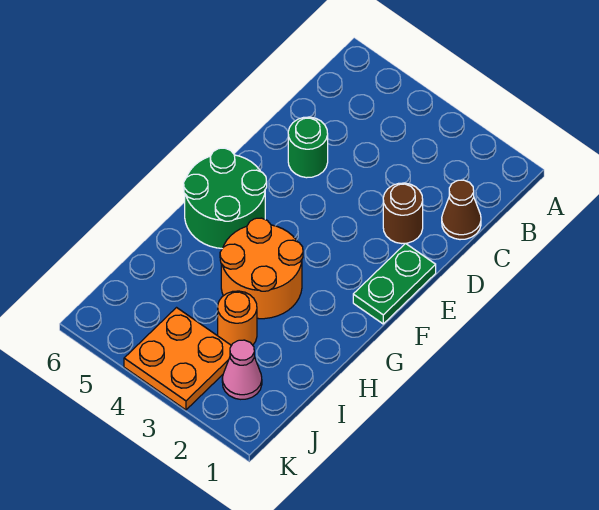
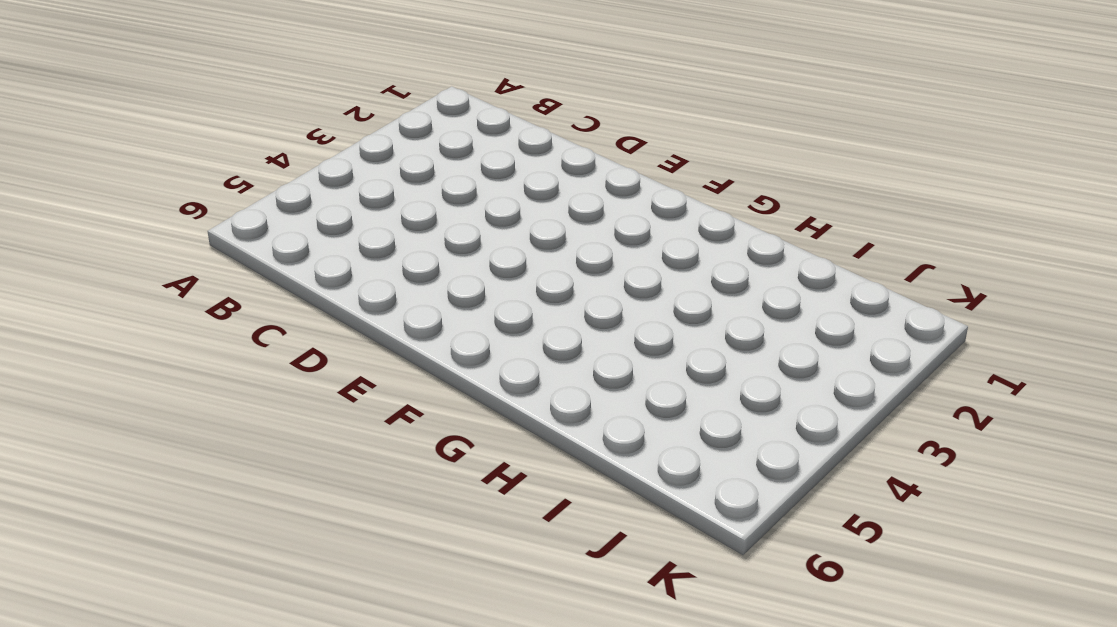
none -> brown cone C1 level 1
none -> brown round brick D2 level 1

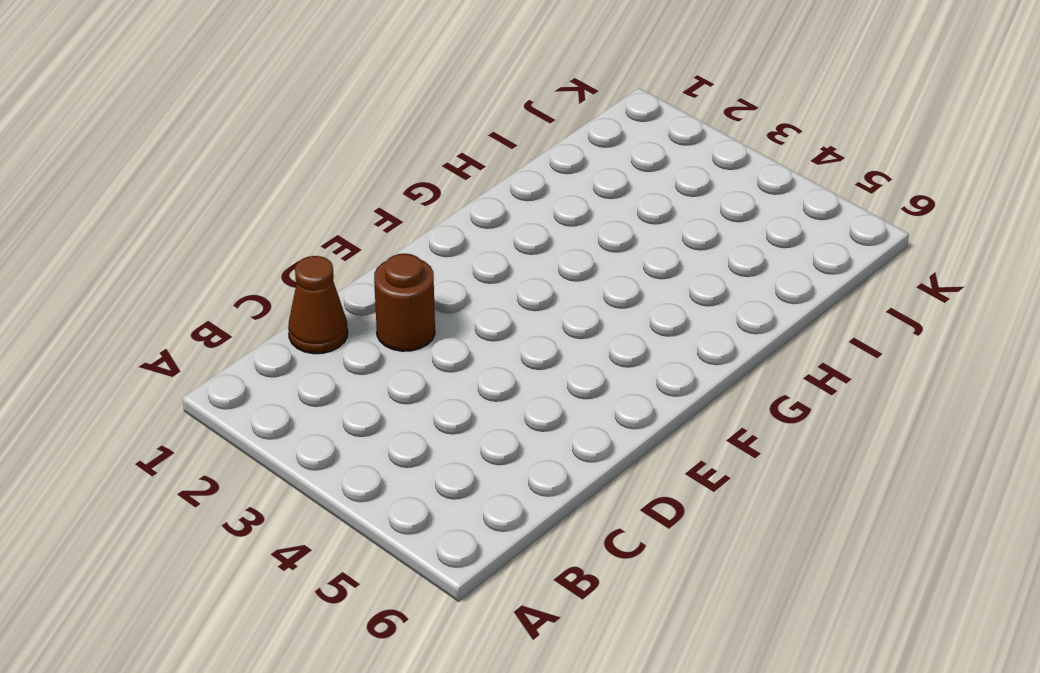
none -> green round brick D5 level 1
none -> green plate E1:F1 level 1

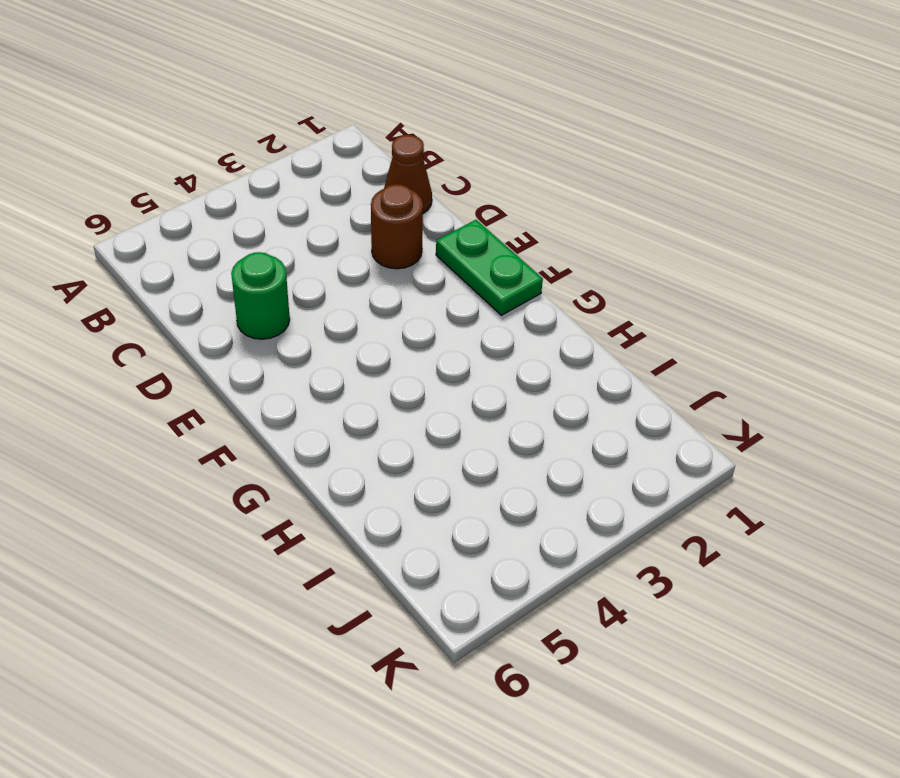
none -> green round brick F5:G6 level 1
none -> orange round brick G3:H4 level 1

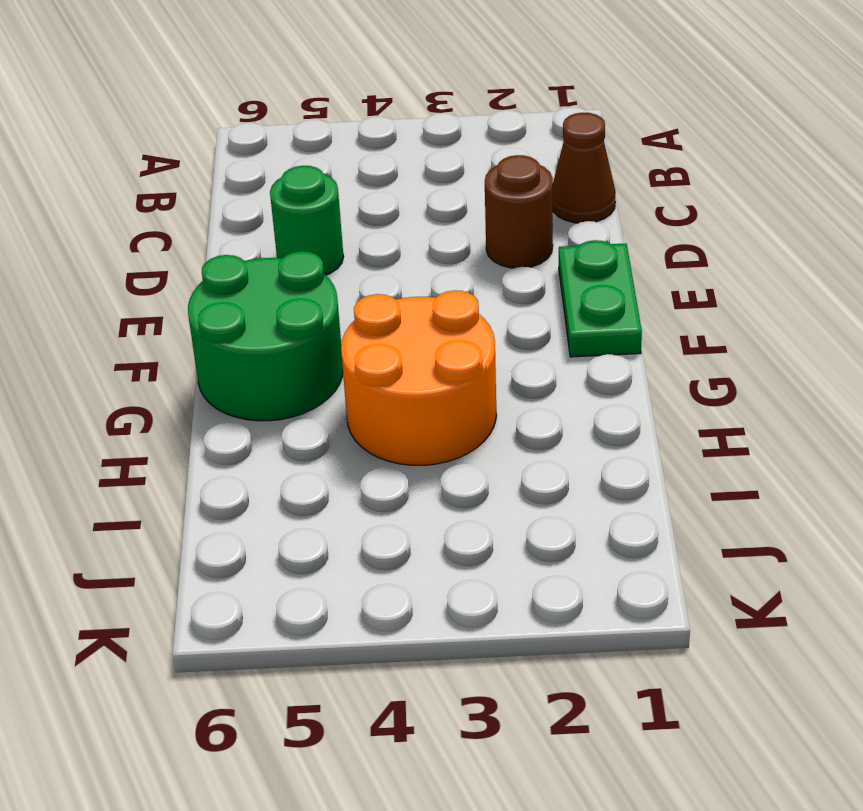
none -> orange round brick I3 level 1
none -> pink cone J2 level 1

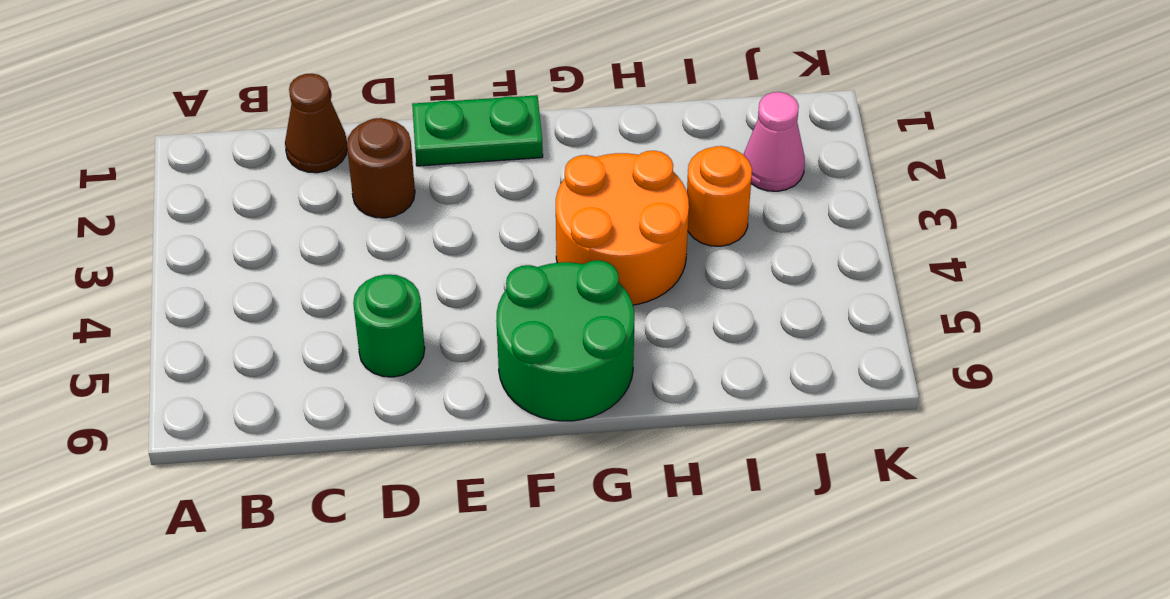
none -> orange plate J3:K4 level 1

